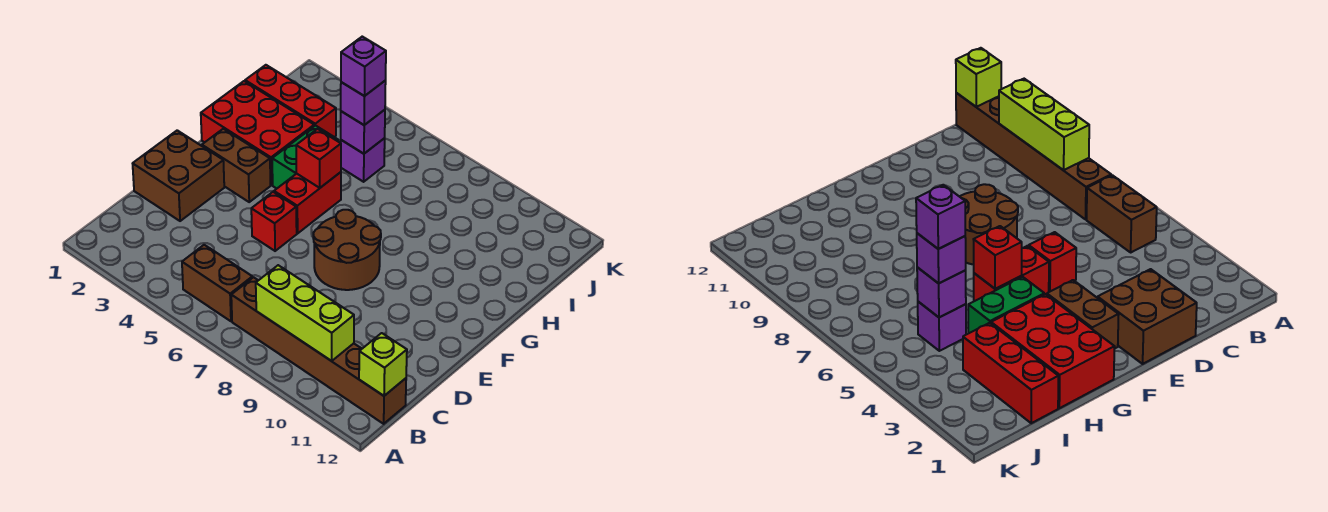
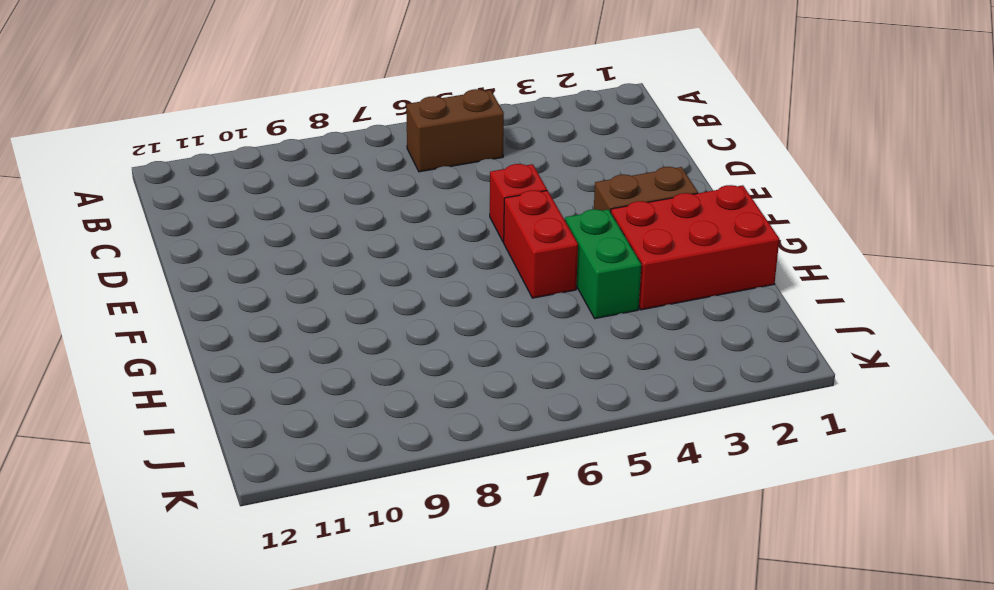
none -> brown brick B7:B12 level 1
none -> brown brick D1:E2 level 1
none -> brown round brick E7:F8 level 1

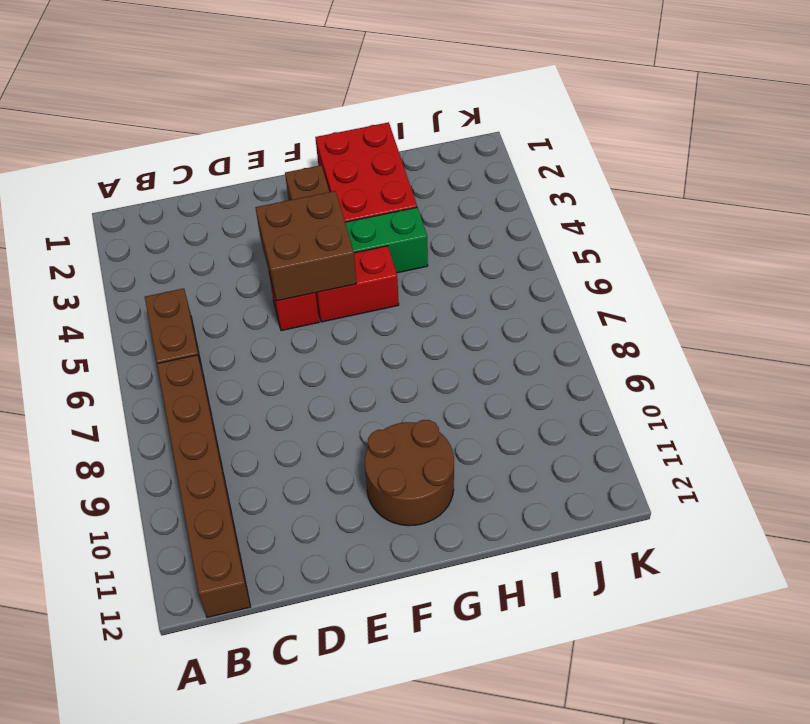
brown brick E4:F5 level 2 -> brown brick D1:E2 level 1
brown round brick F10:G11 level 1 -> brown round brick E7:F8 level 1
none -> red brick I1:I3 level 1
none -> purple brick I5 level 1
none -> lime brick B8:B10 level 2

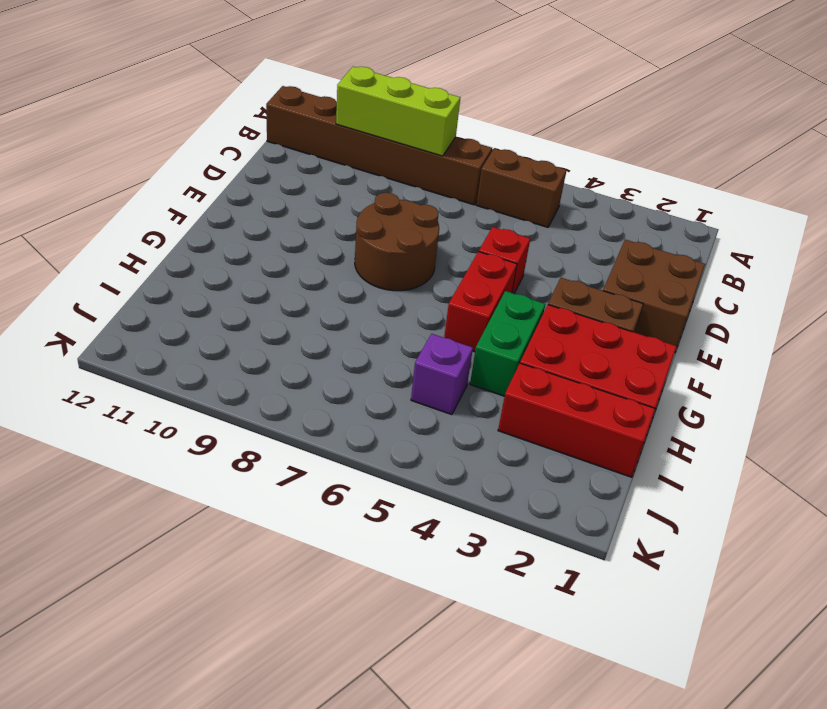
none -> lime brick B12 level 2
none -> red brick G5 level 2
none -> purple brick I5 level 2

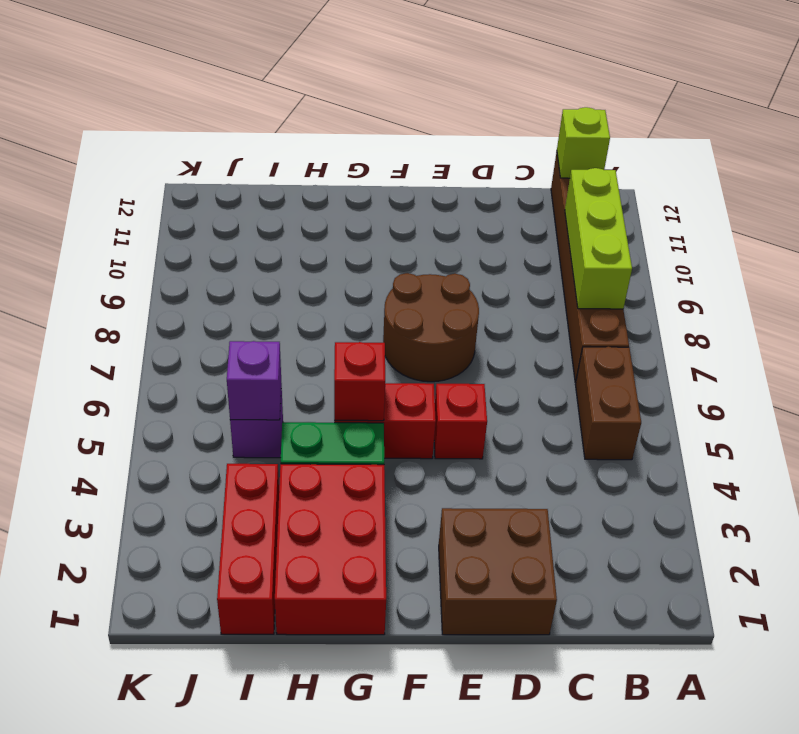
none -> brown brick F2:F3 level 1
none -> purple brick I5 level 3
none -> purple brick I5 level 4

